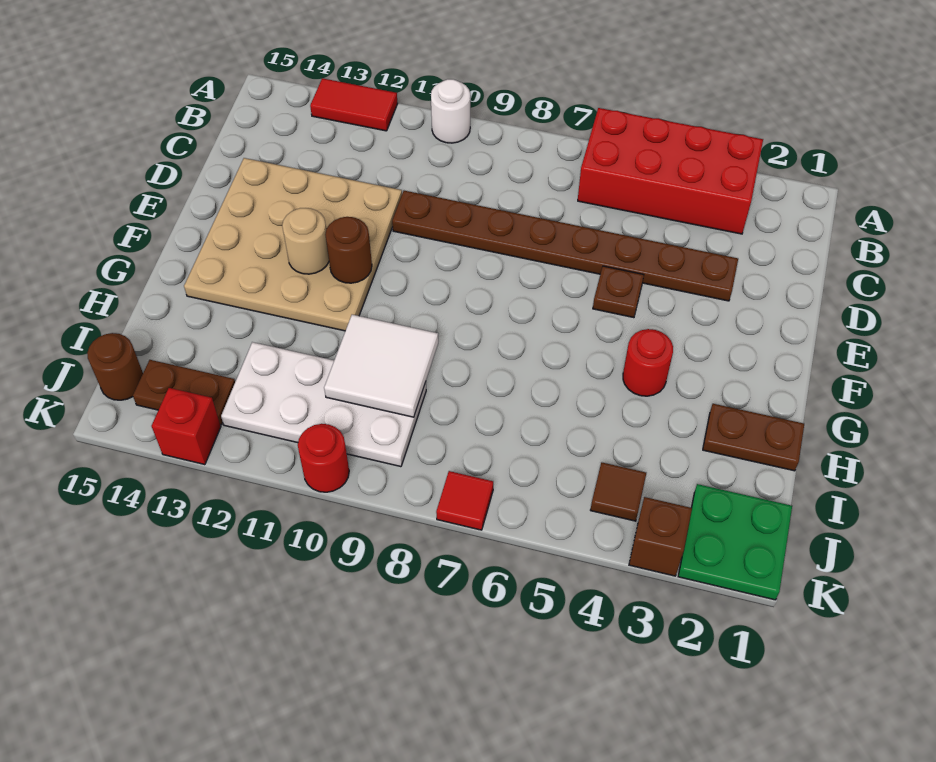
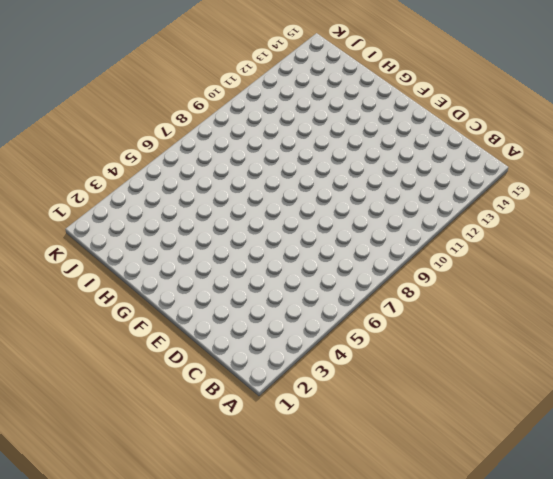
none -> red brick A3:B6 level 1
none -> white round brick A10 level 1
none -> red tile A12:A13 level 1

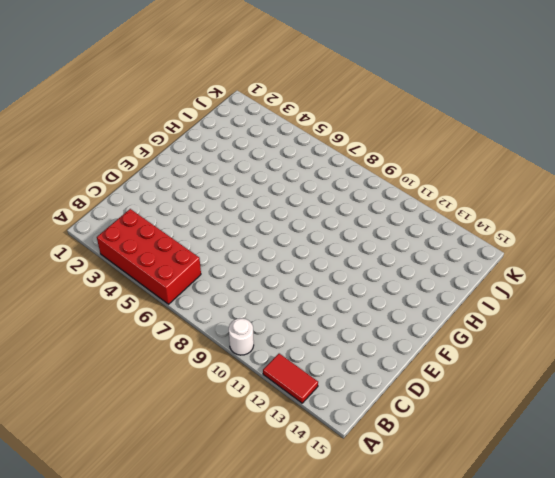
none -> brown plate D3:D10 level 1
none -> tan plate D11:G14 level 1
none -> brown plate E5 level 1

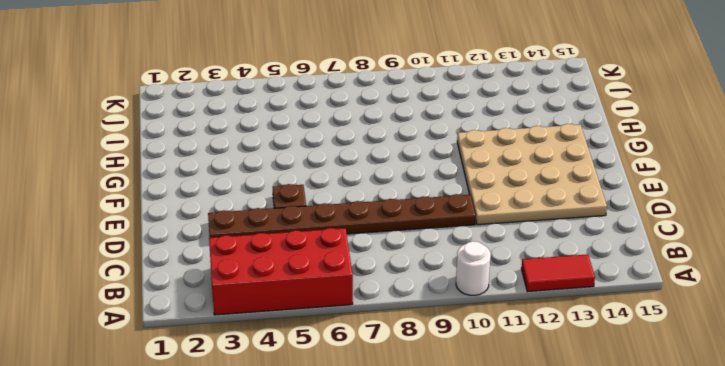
none -> red round brick G4 level 1
none -> brown plate H1:H2 level 1
none -> white plate I9:J12 level 1

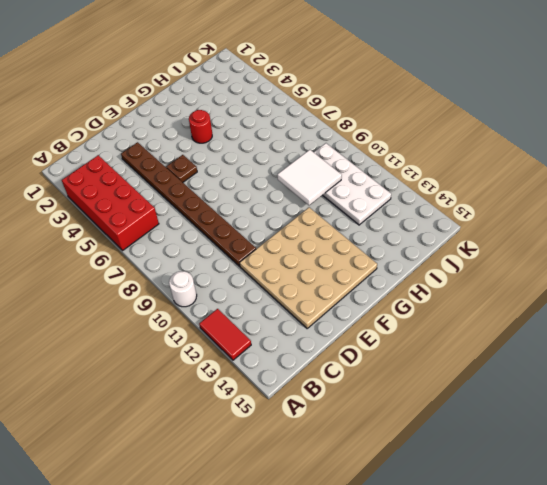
none -> brown plate H1:H2 level 1
none -> green plate J1:K2 level 1
none -> brown tile J4 level 1

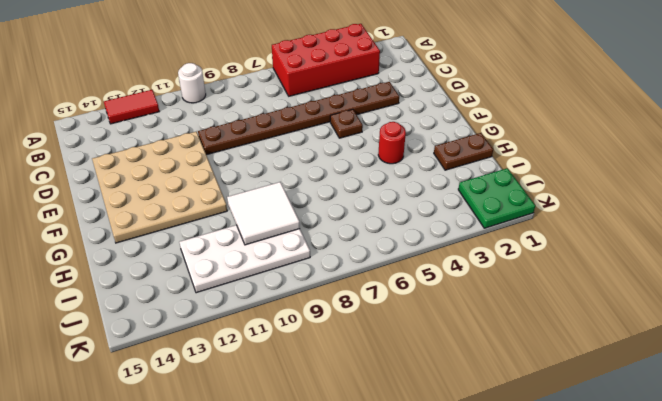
none -> brown tile J4 level 1
none -> brown plate J13:J14 level 1
none -> brown round brick J15 level 1

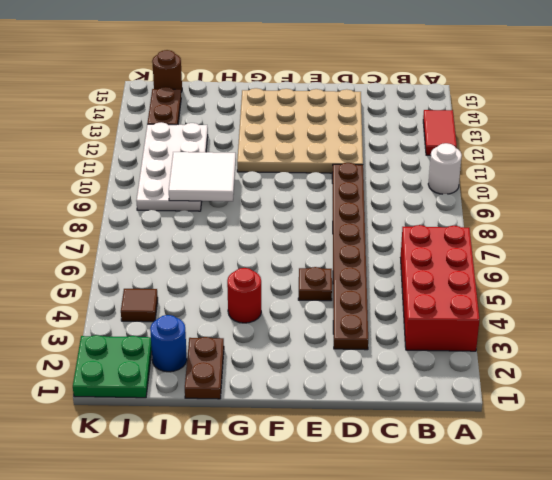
blue round brick I2 level 1 -> none
none -> brown brick K3 level 1
none -> red tile K7 level 1
none -> red round brick K10 level 1

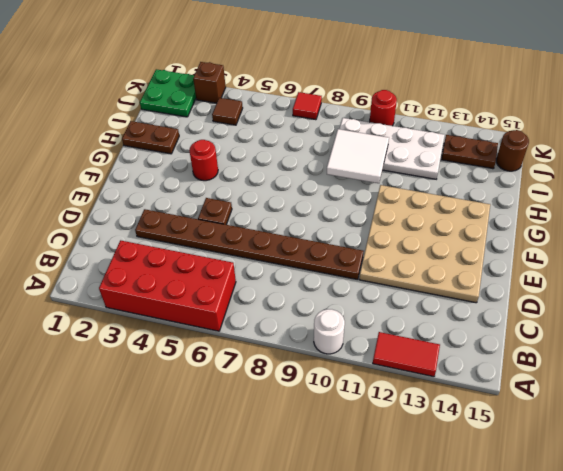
none -> red brick K13 level 1
none -> brown round brick F11 level 2
none -> tan round brick F12 level 2

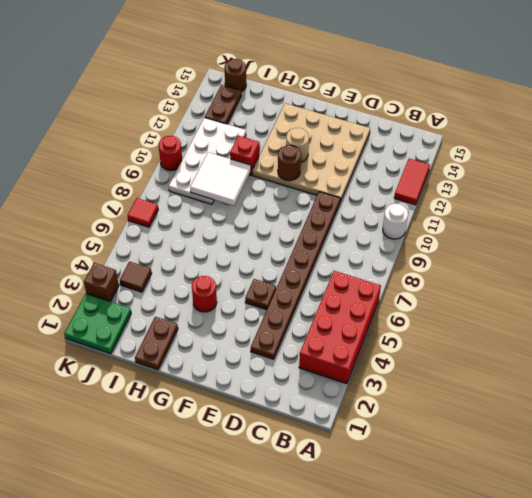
red brick H11 level 1 -> red brick K13 level 1

